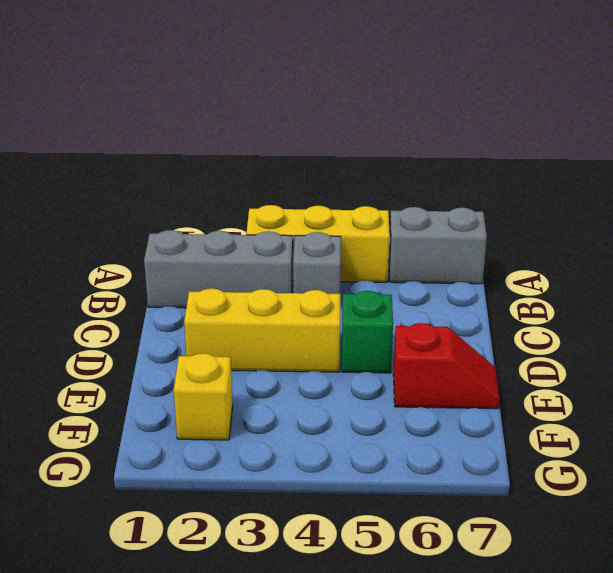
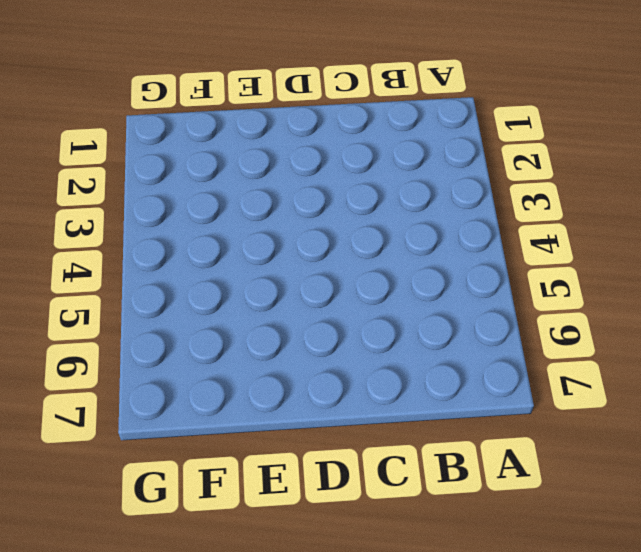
none -> yellow brick A3:A5 level 1
none -> grey brick A6:A7 level 1

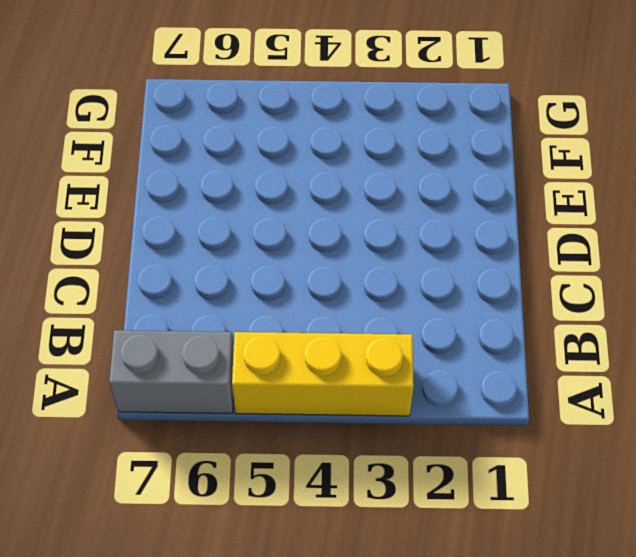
none -> grey brick B1:B3 level 1
none -> grey brick B4 level 1

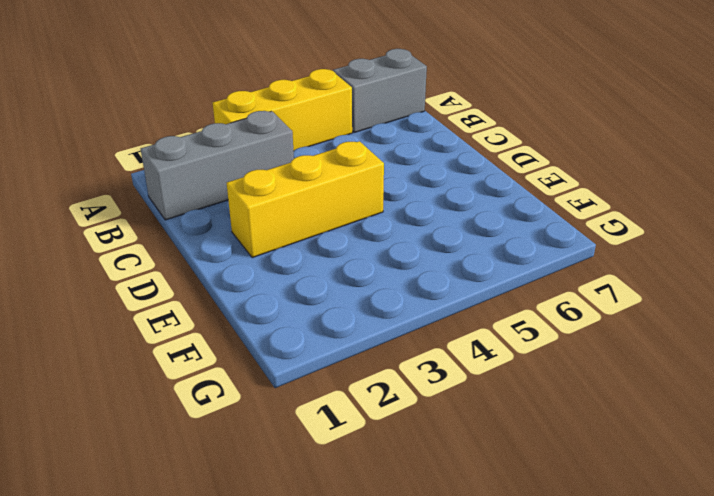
none -> grey brick B4 level 1
none -> green brick D5 level 1

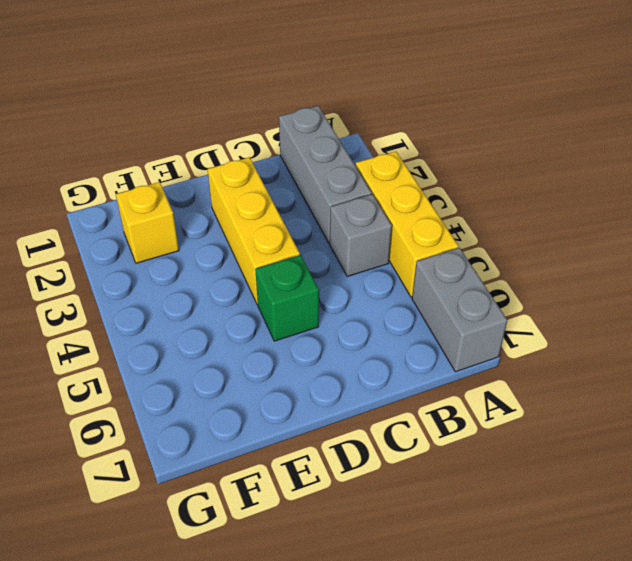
none -> red slope E6:E7 level 1 top 6

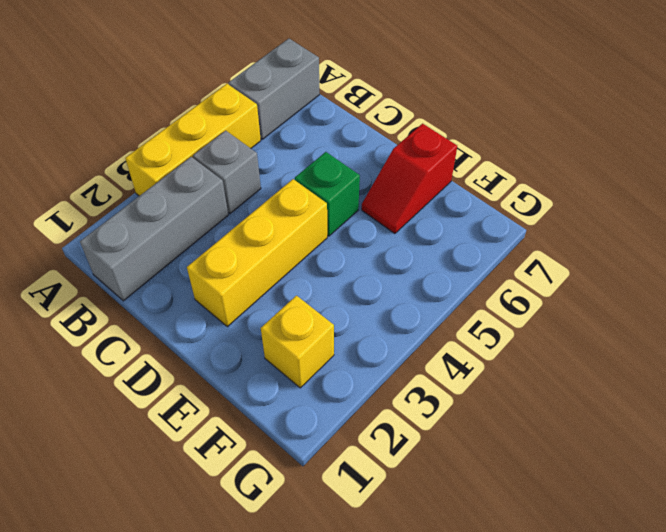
red slope E6:E7 level 1 top 7 -> red slope E6:E7 level 1 top 6

